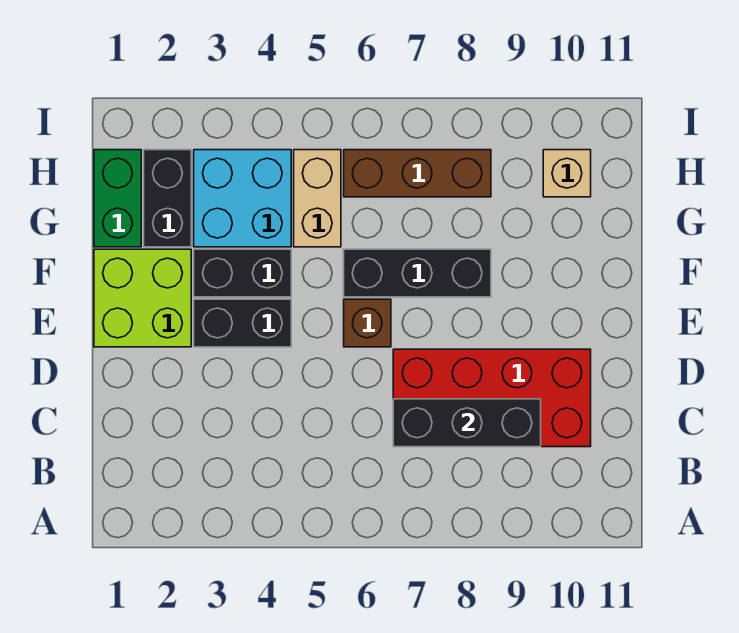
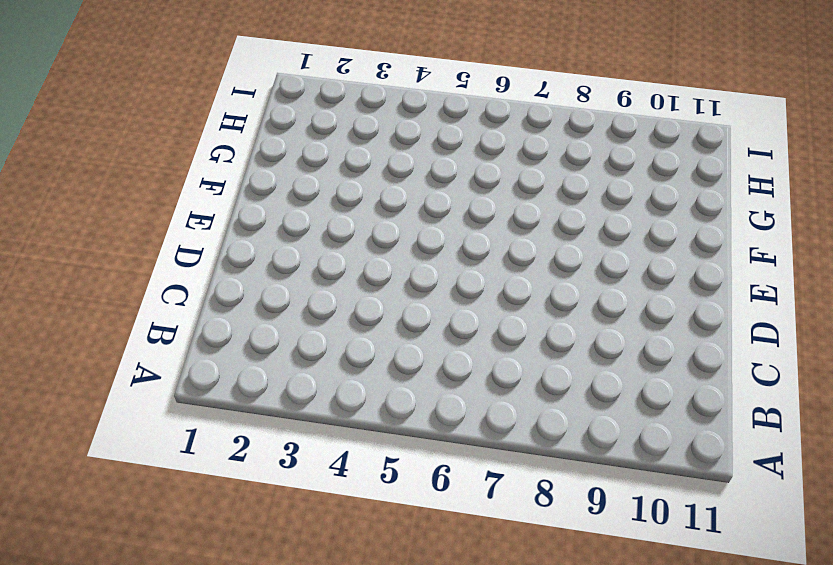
none -> red brick C7:D10 level 1
none -> lime brick E1:F2 level 1
none -> black brick E3:E4 level 1

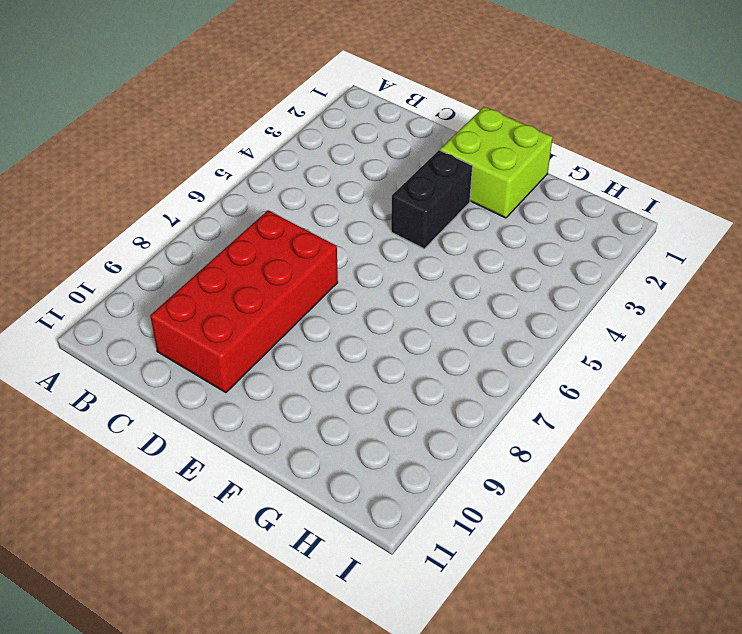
none -> brown brick E6 level 1
none -> black brick F3:F4 level 1
none -> black brick F6:F8 level 1

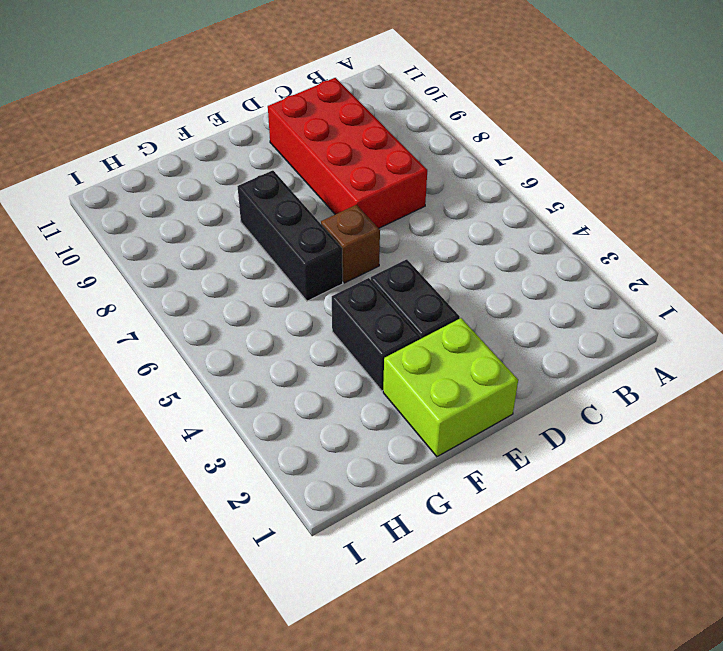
none -> green brick G1:H1 level 1
none -> black brick G2:H2 level 1
none -> cyan brick G3:H4 level 1

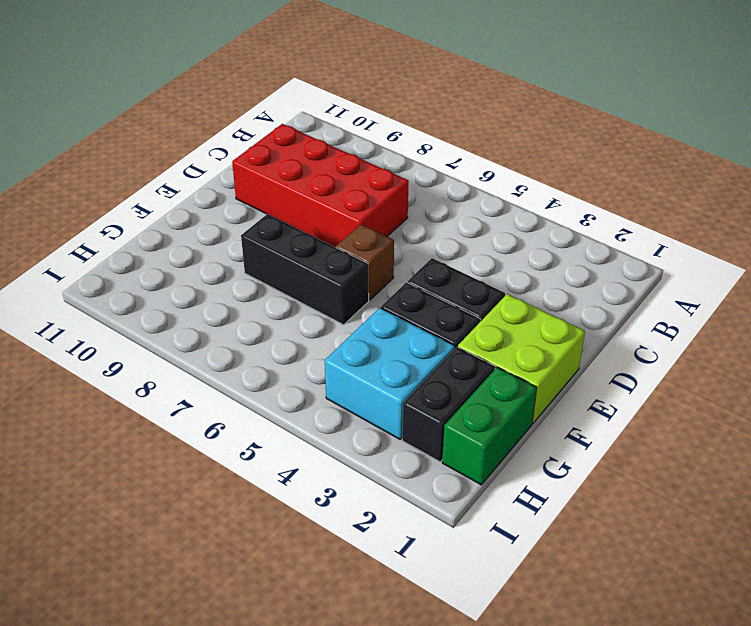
none -> tan brick G5:H5 level 1
none -> brown brick H6:H8 level 1
none -> tan brick H10 level 1

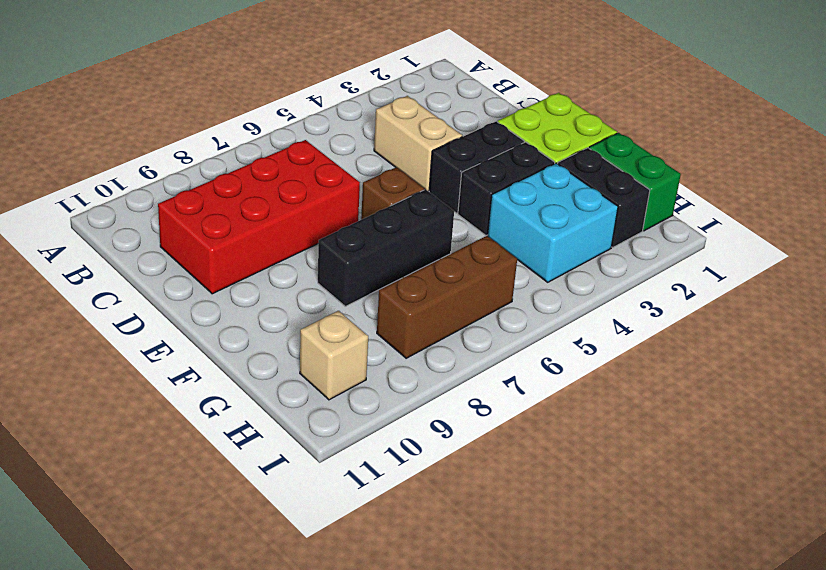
tan brick C4:D4 level 1 -> tan brick G5:H5 level 1
none -> black brick C7:C9 level 2

